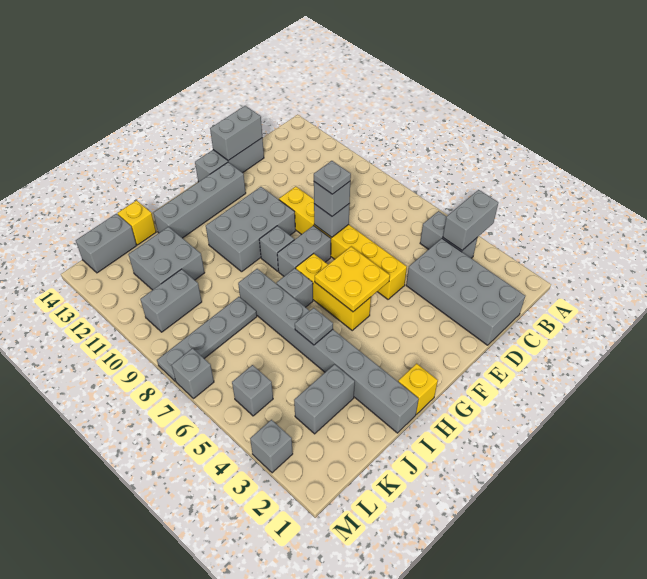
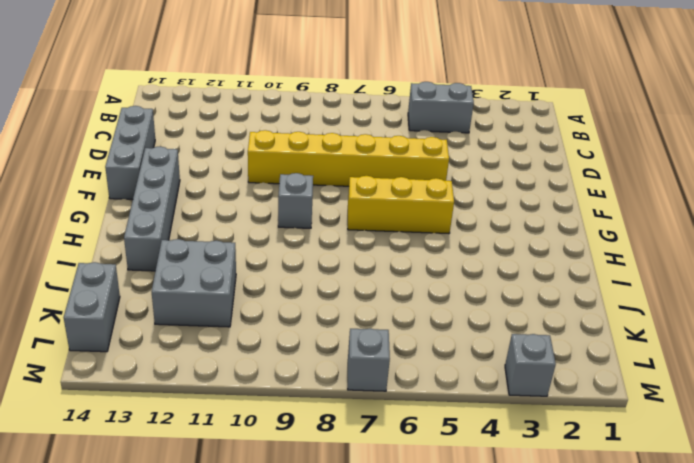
none -> grey brick C1:D4 level 1
none -> grey brick F8:G8 level 1
none -> grey brick F10:H11 level 1

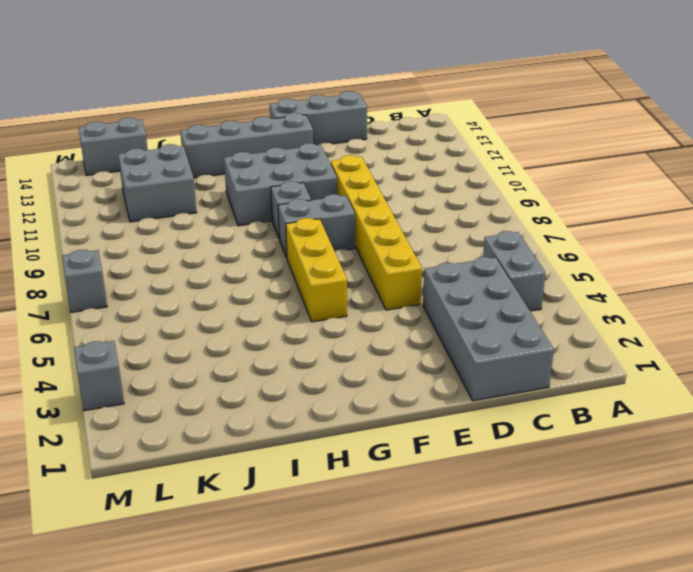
none -> yellow brick H1 level 1
none -> grey brick H7 level 1
none -> grey brick I1:I8 level 1

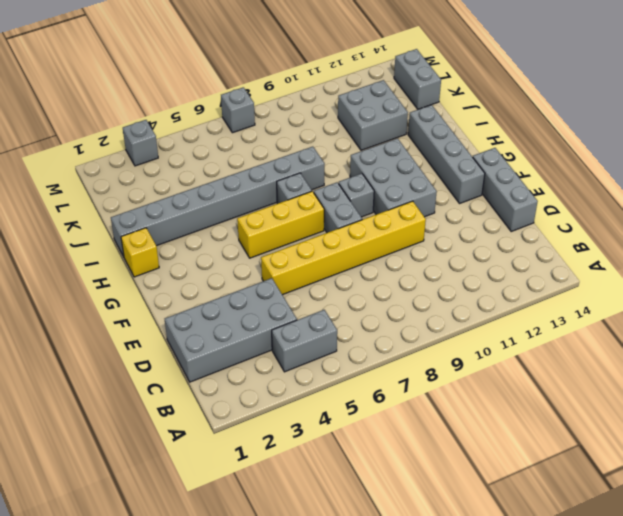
none -> grey brick J3:K3 level 1
none -> grey plate J8:M8 level 1
none -> yellow brick J14 level 1

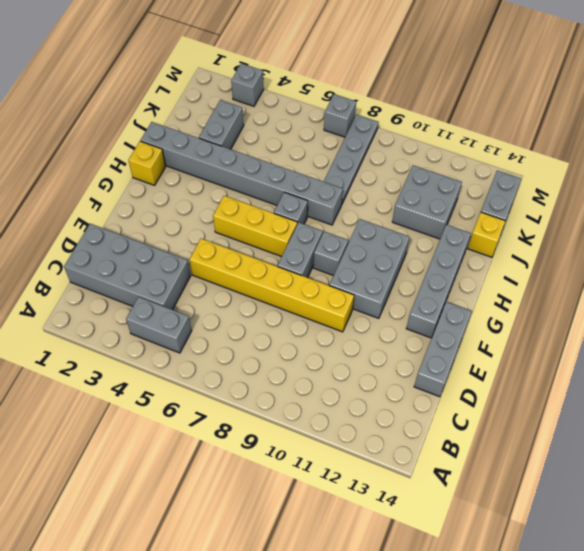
none -> grey brick K10:L10 level 1
none -> grey brick L5 level 1
none -> grey brick A4:B4 level 2

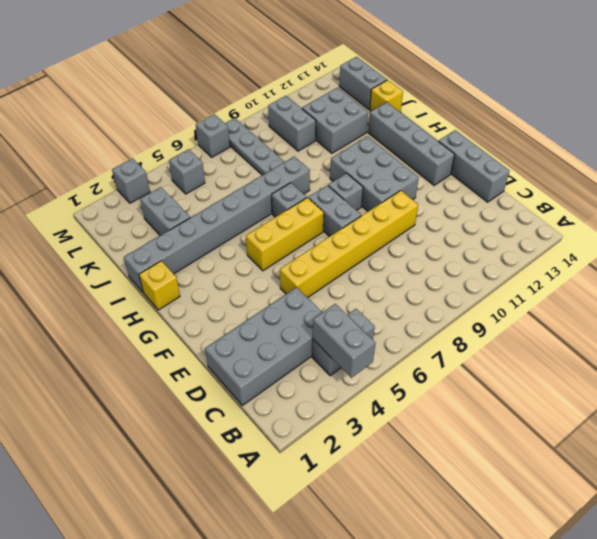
none -> grey brick D14:E14 level 2
none -> grey brick E8 level 2
none -> yellow plate F5:G6 level 2

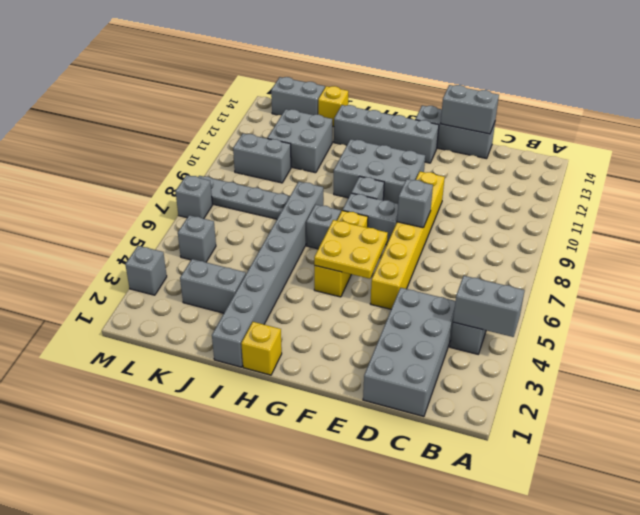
none -> grey plate I5 level 2
none -> grey brick E8 level 3
none -> grey plate E8 level 4

